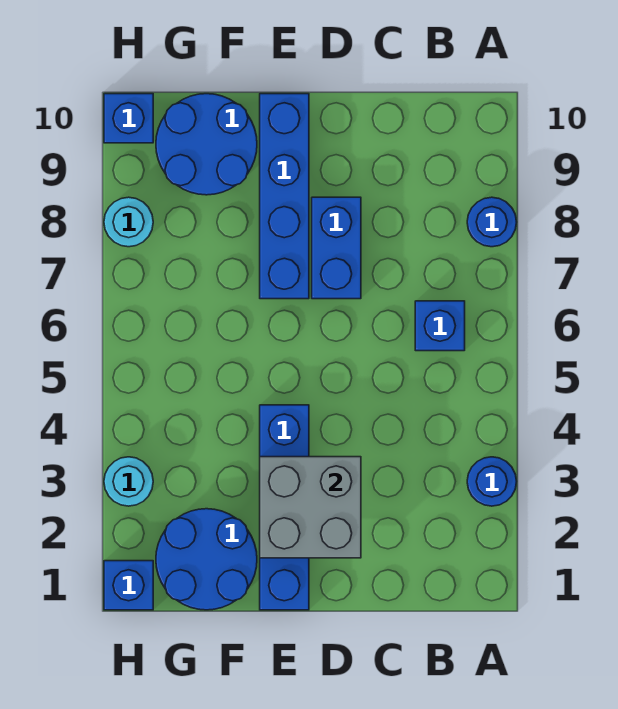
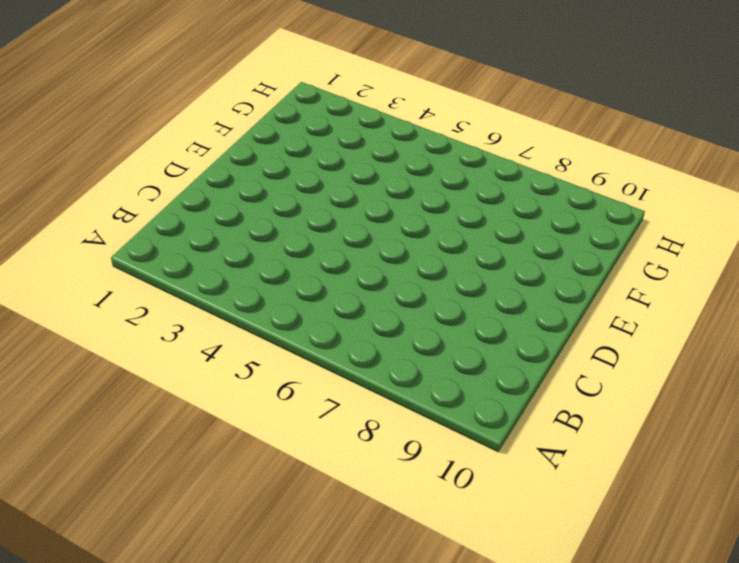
none -> blue round brick A3 level 1
none -> blue round brick A8 level 1
none -> blue brick B6 level 1

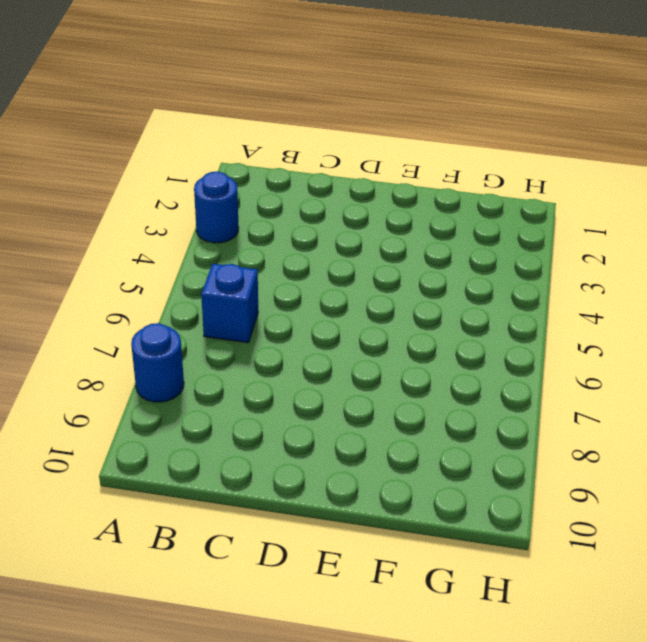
none -> blue brick D7:D8 level 1
none -> blue brick E1:E4 level 1
none -> blue brick E7:E10 level 1

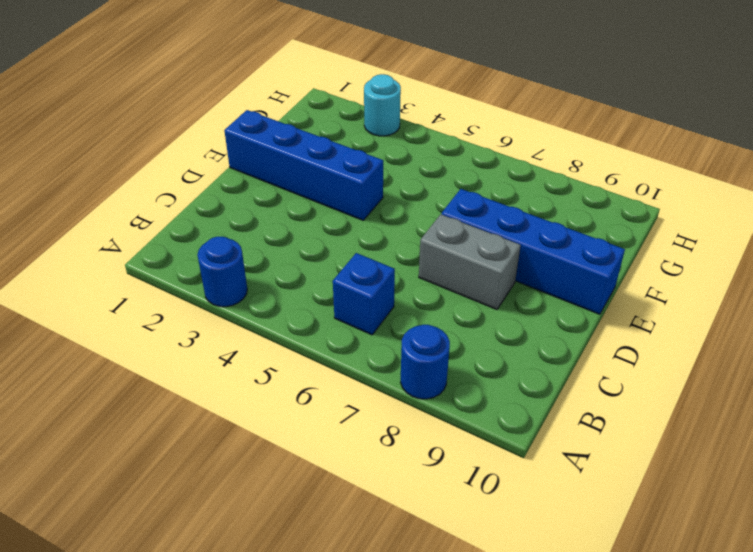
grey brick D7:D8 level 1 -> blue brick D7:D8 level 1
none -> blue round brick F1:G2 level 1
none -> blue round brick F9:G10 level 1
none -> blue brick H1 level 1

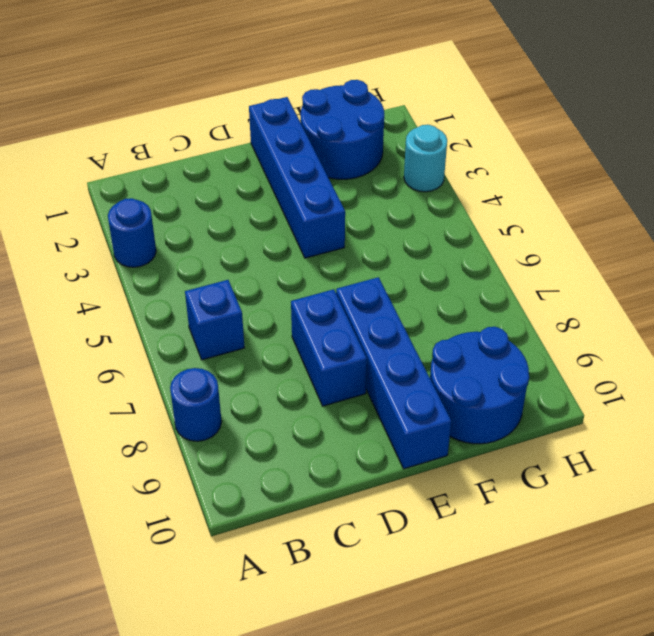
none -> blue brick H1 level 1
none -> cyan round brick H8 level 1
none -> blue brick H10 level 1

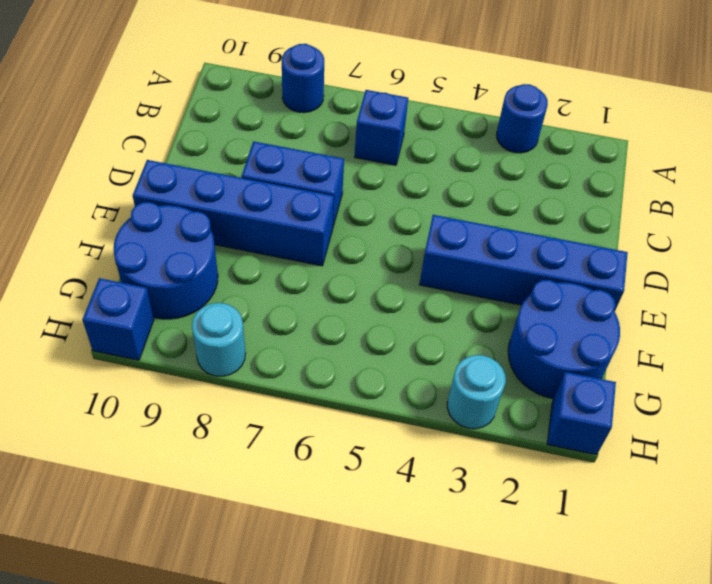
none -> grey brick D2:E3 level 2

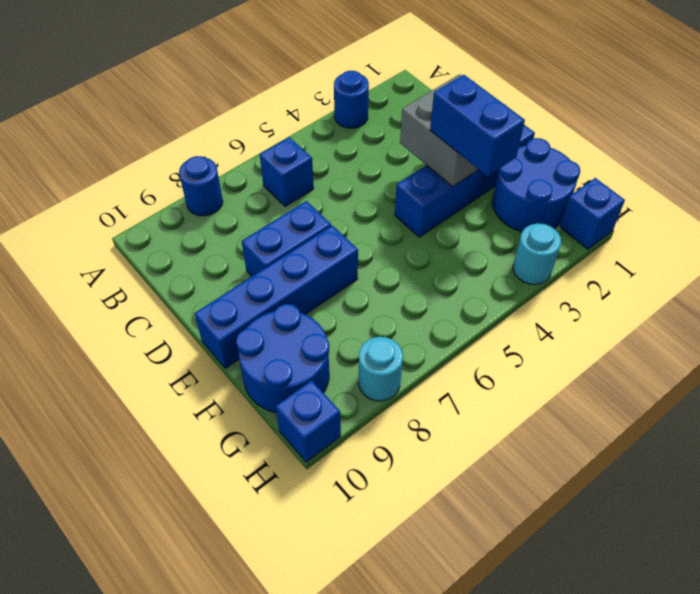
blue brick E3:F3 level 3 -> none

